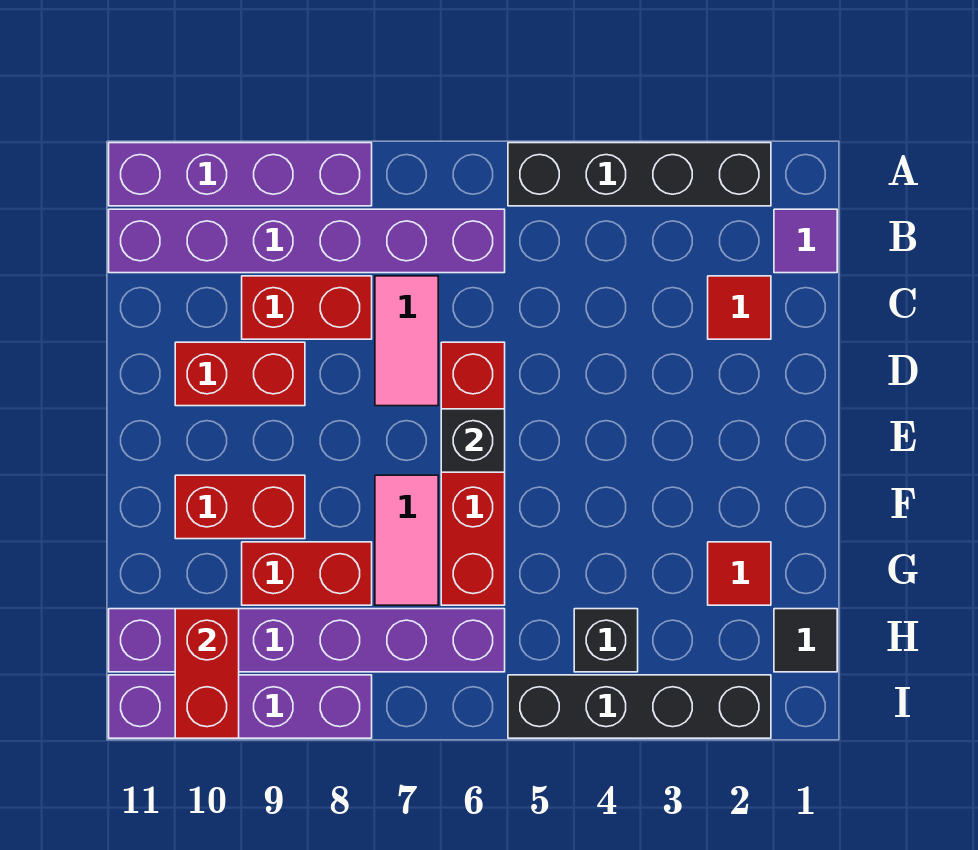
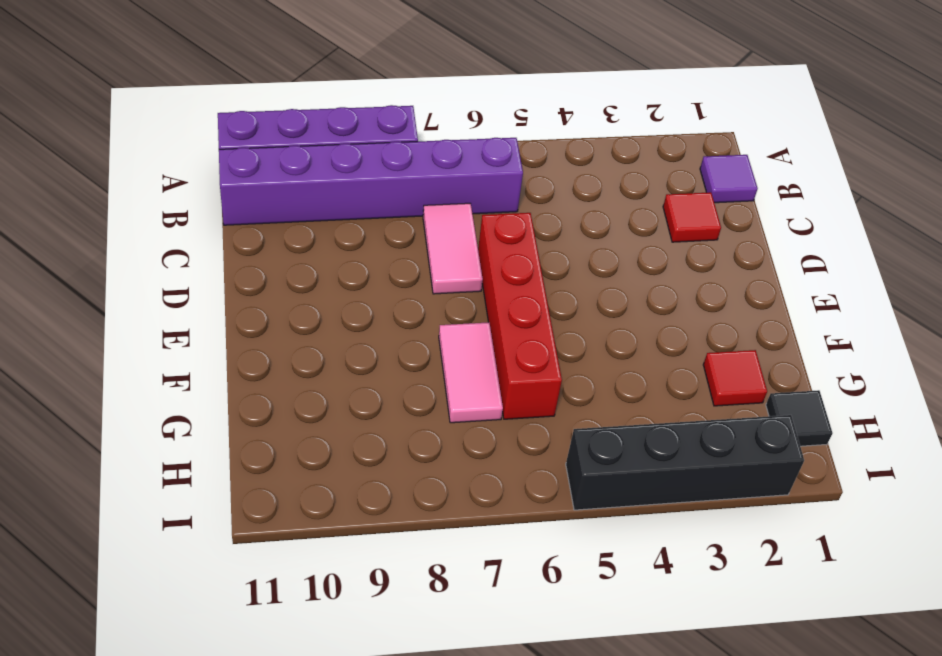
none -> black brick A2:A5 level 1
none -> red brick C8:C9 level 1
none -> red brick D9:D10 level 1

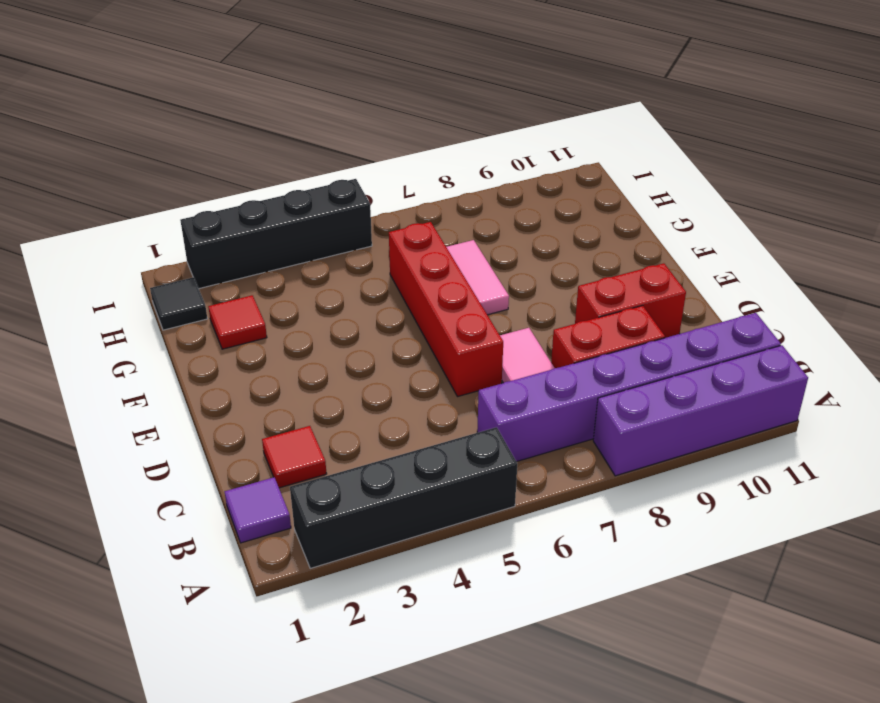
none -> red brick F9:F10 level 1
none -> red brick G8:G9 level 1
none -> black brick H4 level 1

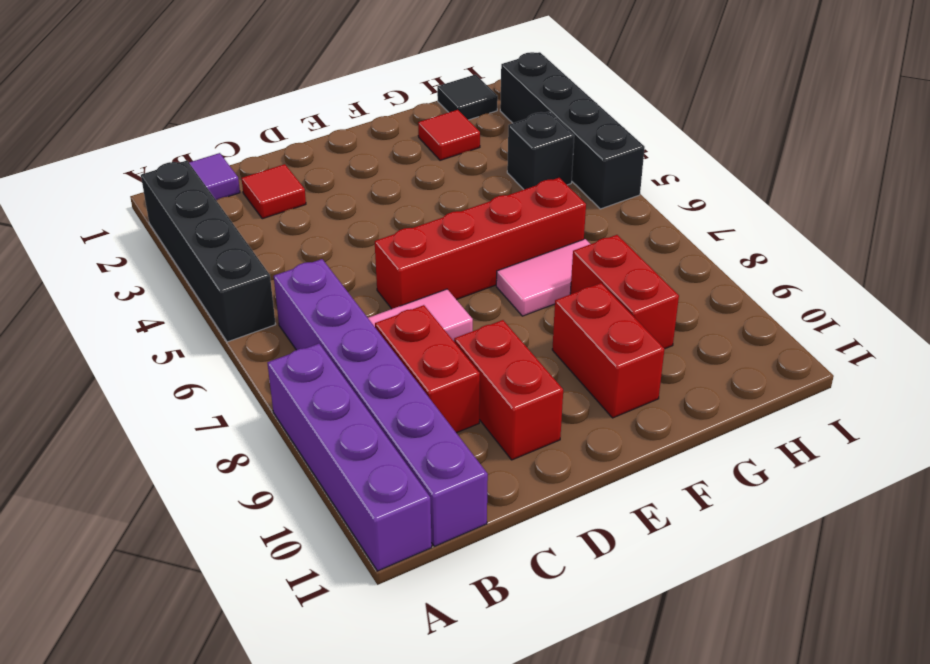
none -> purple brick H6:H11 level 1
none -> purple brick I8:I11 level 1
none -> black brick E6 level 2

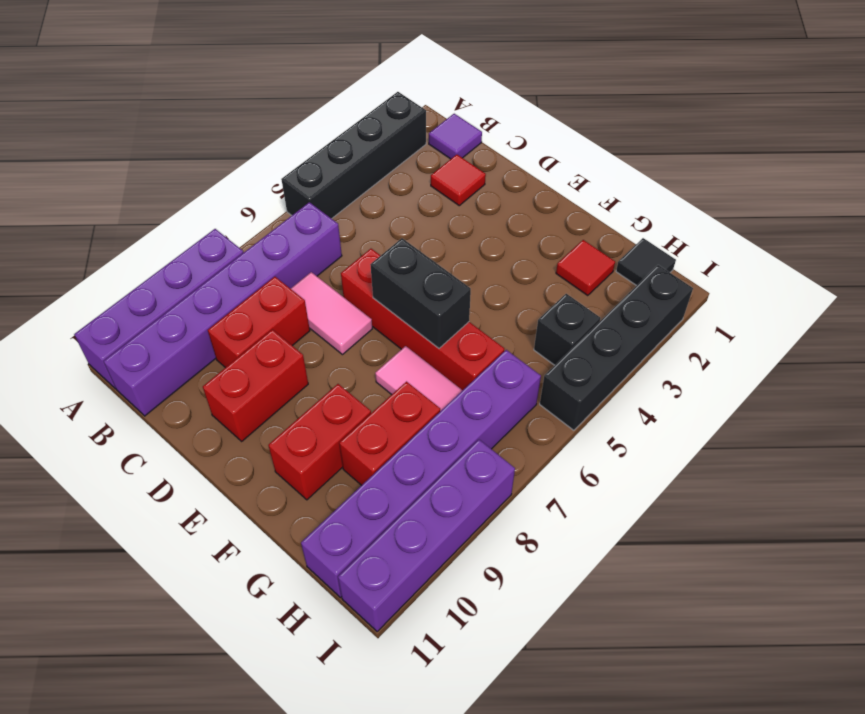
black brick E6:F6 level 2 -> black brick E6 level 2
none -> red brick H10:I10 level 2

